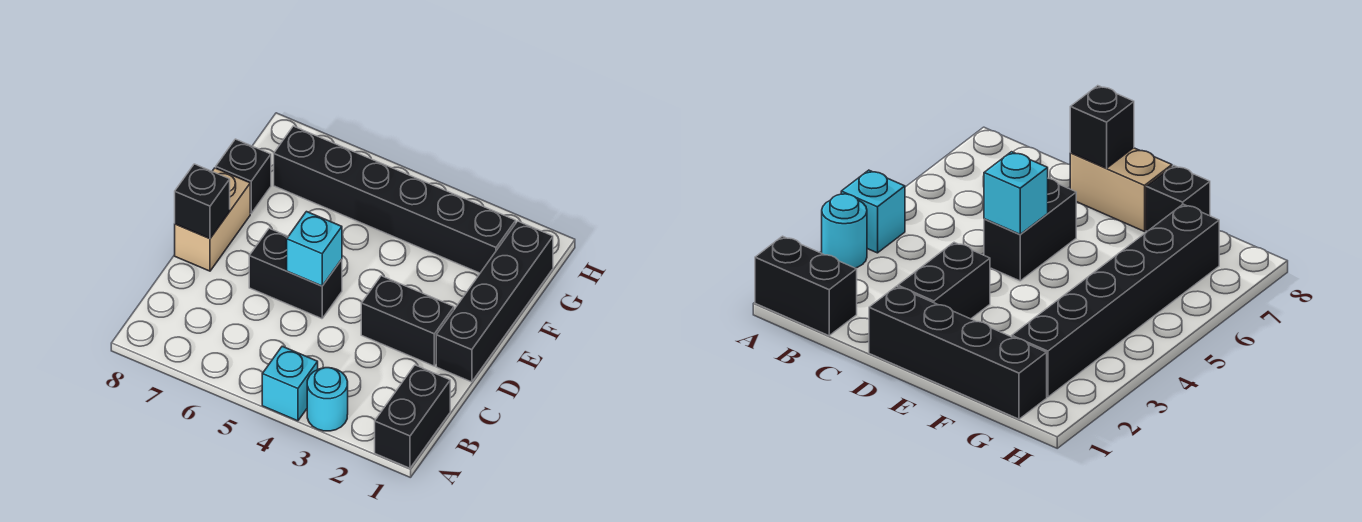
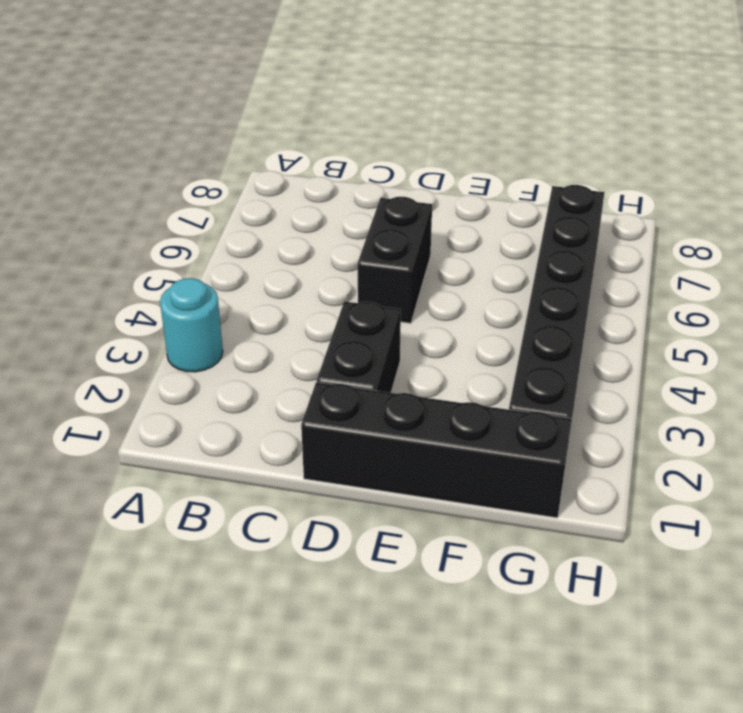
none -> black brick A1:B1 level 1
none -> cyan brick A4 level 1

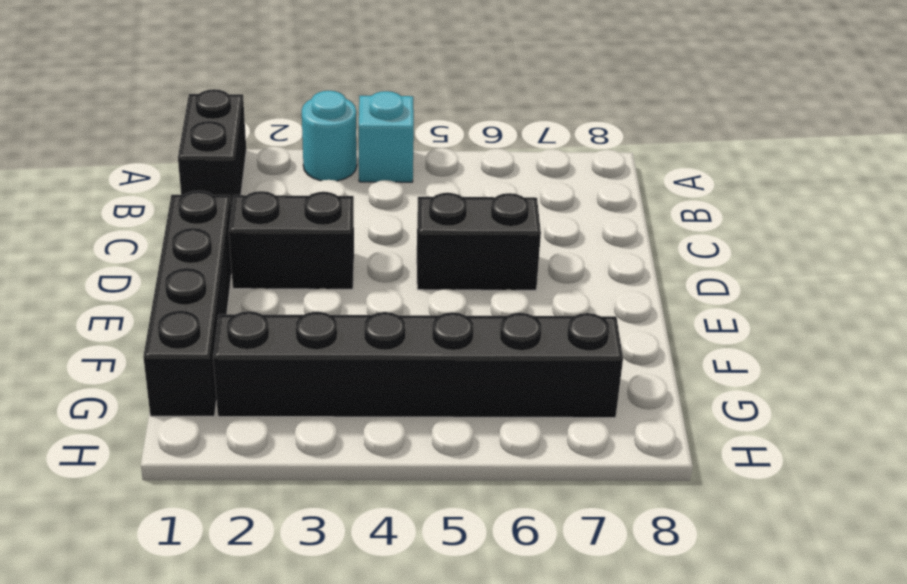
none -> tan brick D8:E8 level 1
none -> black brick F8 level 1

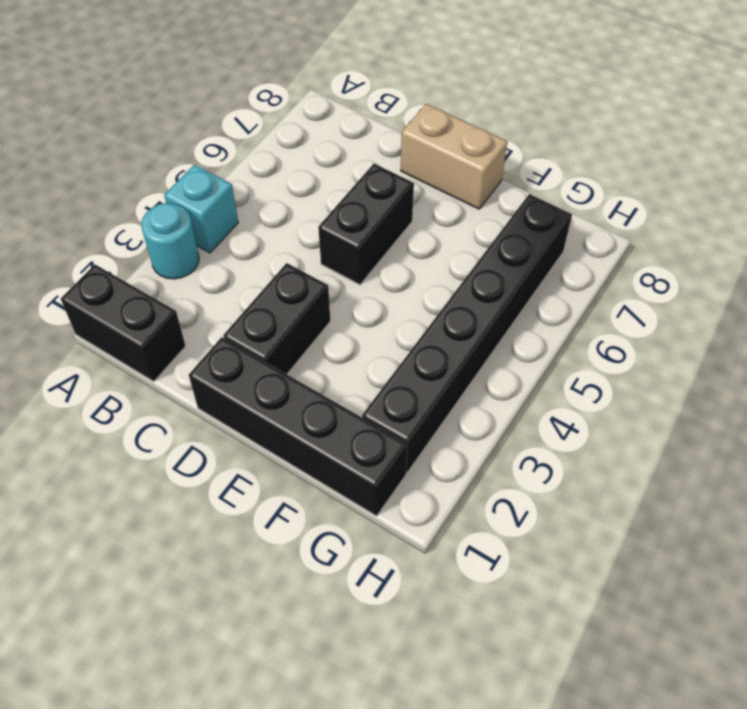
none -> black brick F8 level 1
none -> cyan brick D5 level 2

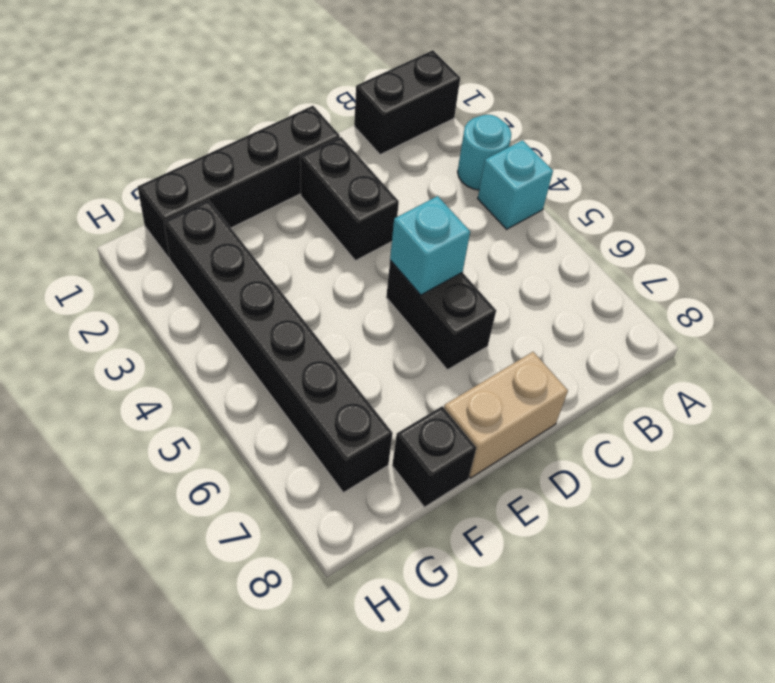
none -> black brick D8 level 2

